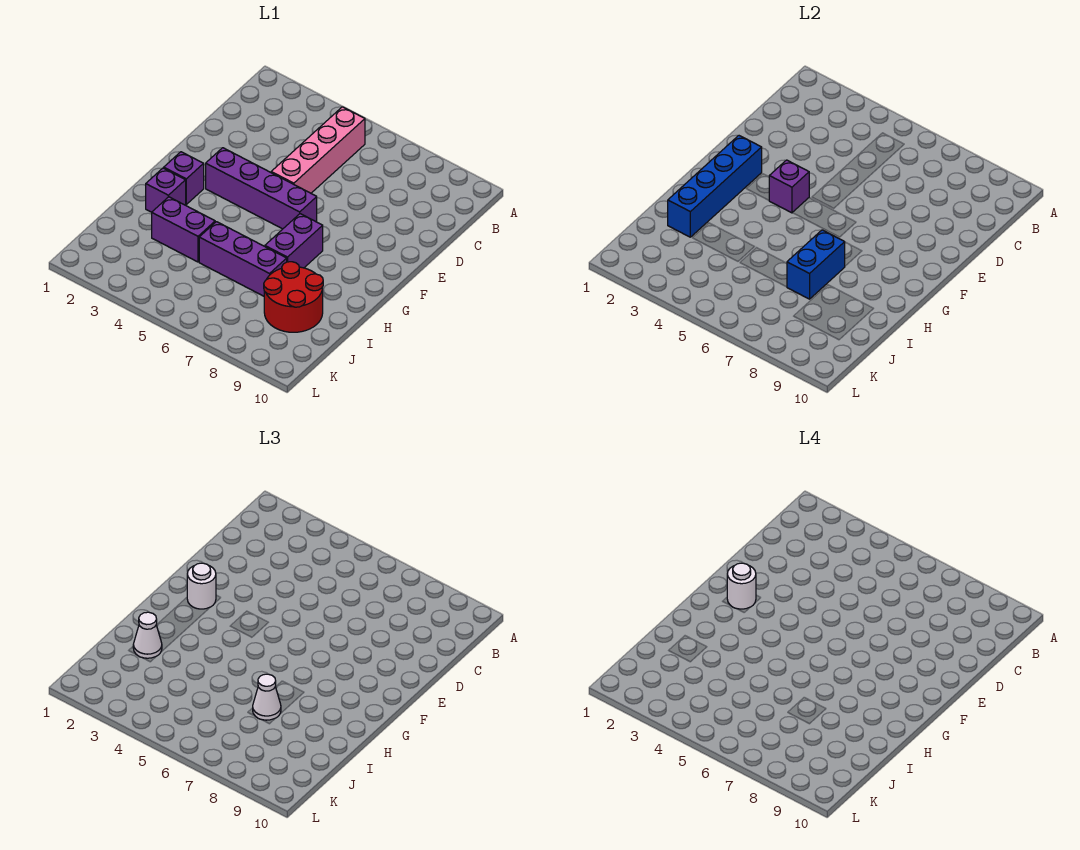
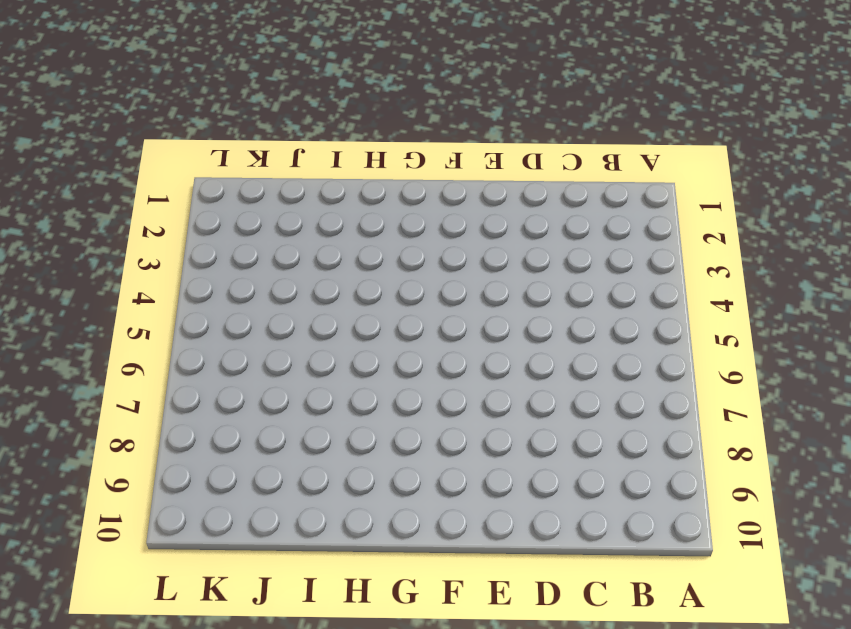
none -> pink brick B5:E5 level 1
none -> purple brick F3:F6 level 1
none -> purple brick G2 level 1

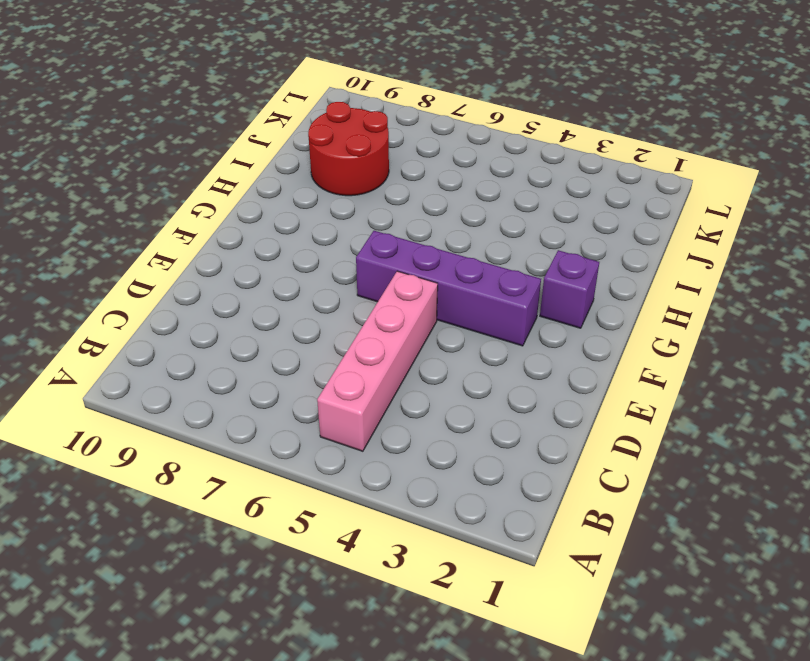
none -> purple brick G7:H7 level 1
none -> purple brick H2 level 1
none -> purple brick I3:I4 level 1

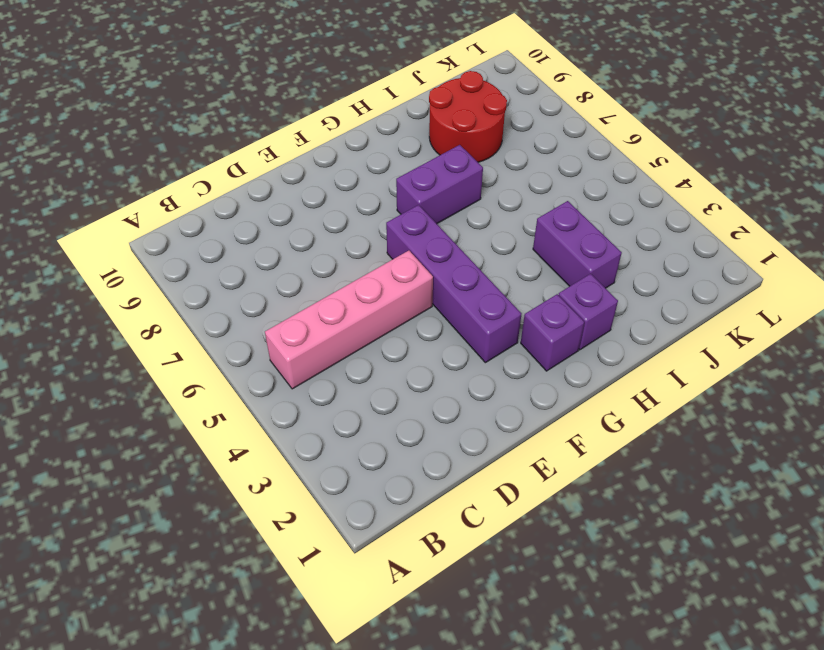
none -> purple brick I5:I7 level 1
none -> blue brick F2:I2 level 2
none -> purple brick F4 level 2

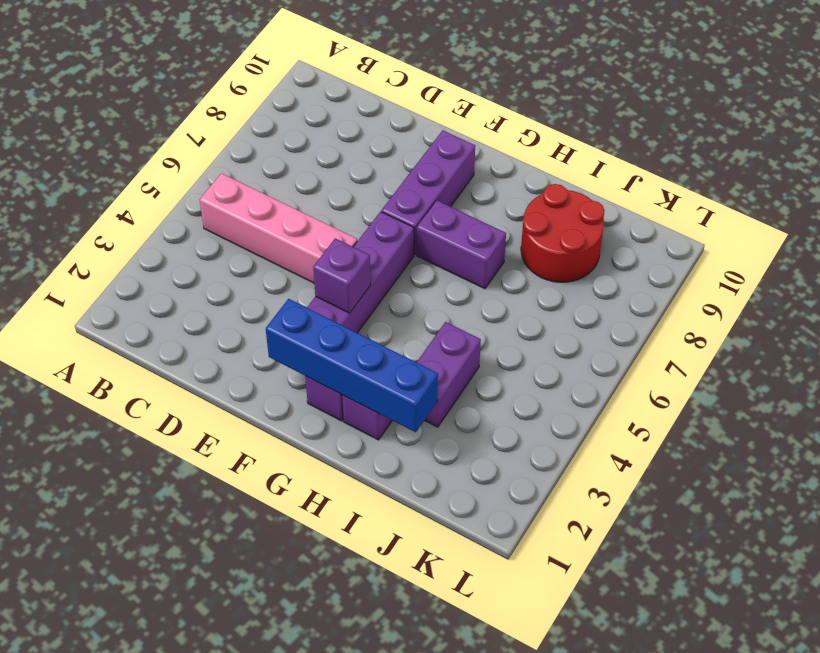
purple brick F7:F9 level 1 -> purple brick I5:I7 level 1
none -> blue brick H7:I7 level 2
none -> white round brick F2 level 3
none -> white cone I2 level 3

